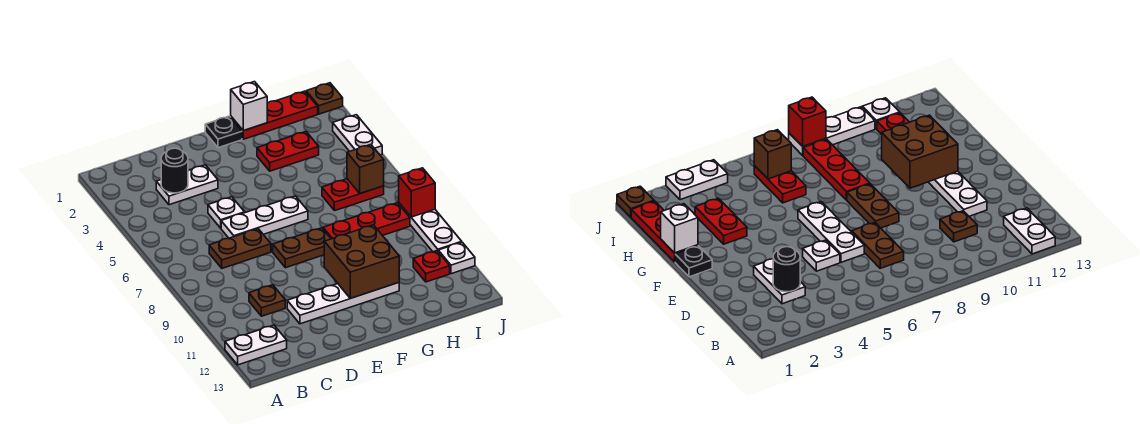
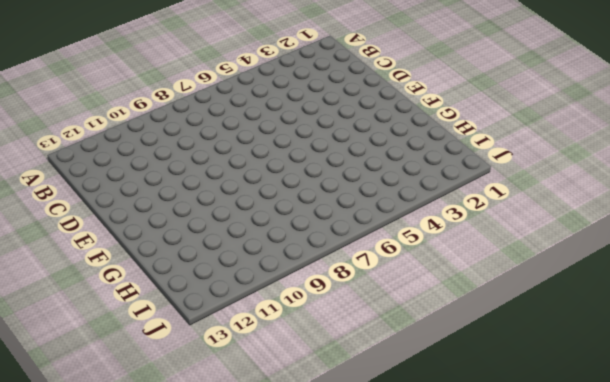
none -> white plate A12:B12 level 1
none -> white plate C3:D3 level 1
none -> brown plate C7:D7 level 1

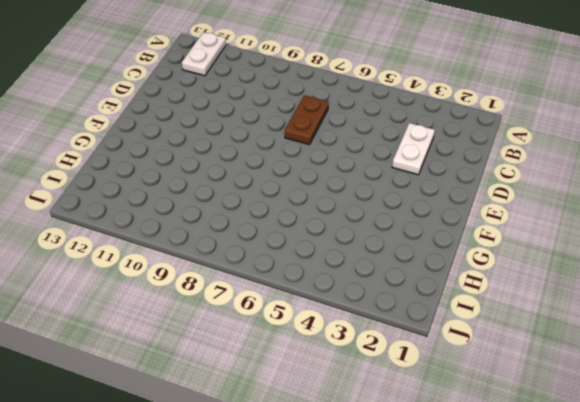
none -> brown plate C10 level 1
none -> white plate D5 level 1
none -> white plate D6:F6 level 1

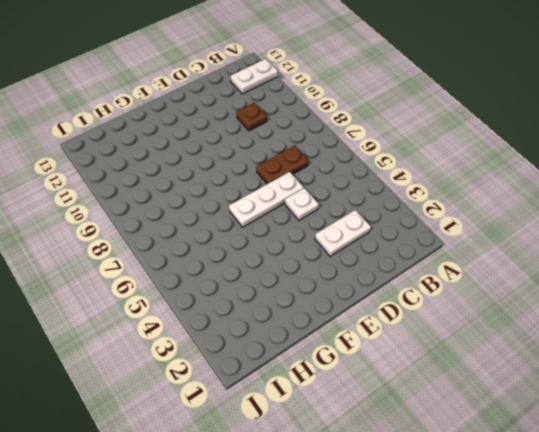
none -> white plate D11:G11 level 1
none -> brown plate E8:F8 level 1
none -> black plate F1 level 1

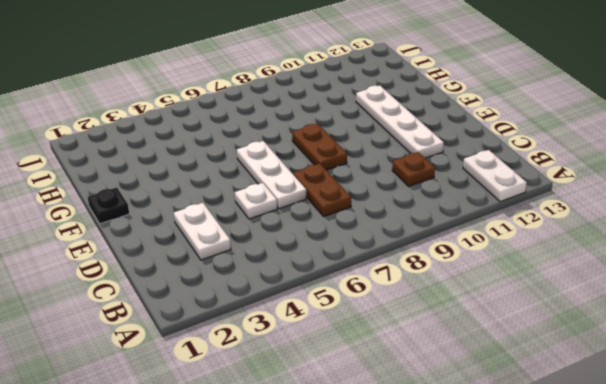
none -> red plate G1:I1 level 1
none -> red plate G3:H3 level 1
none -> red plate G8:I8 level 1

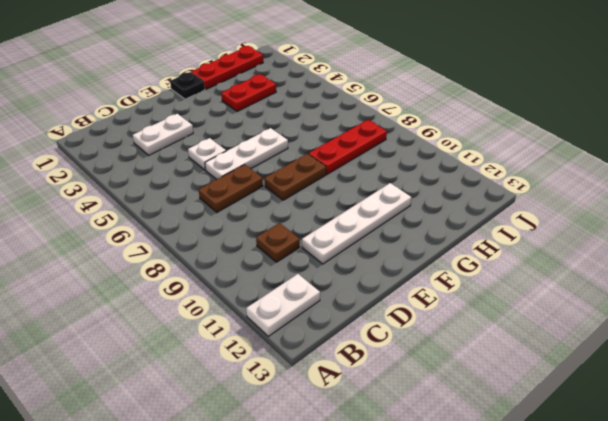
none -> red plate H6:I6 level 1
none -> red plate I11 level 1
none -> brown plate J1 level 1

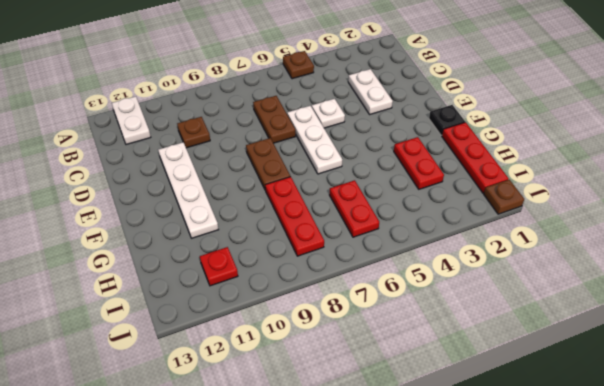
brown plate A5 level 1 -> none
none -> white plate J3:J4 level 1
none -> white plate J8:J10 level 1
none -> white plate J11 level 1

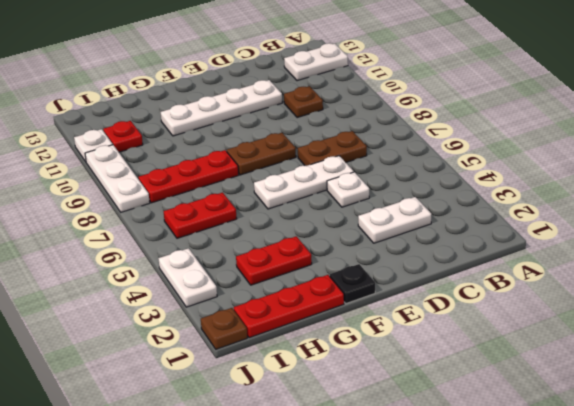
none -> black round brick C3 level 2
none -> brown brick F10:G11 level 2
none -> white brick G1 level 2

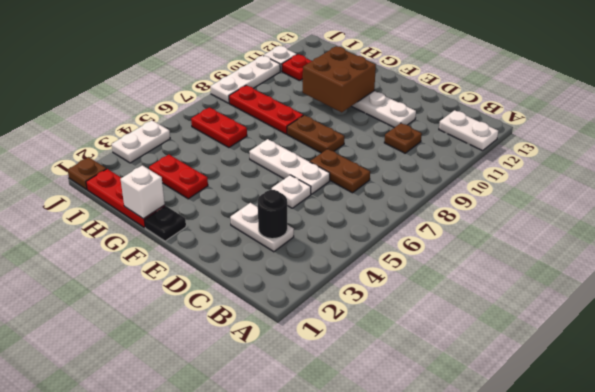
none -> brown brick I6 level 2
none -> red brick J8 level 2

